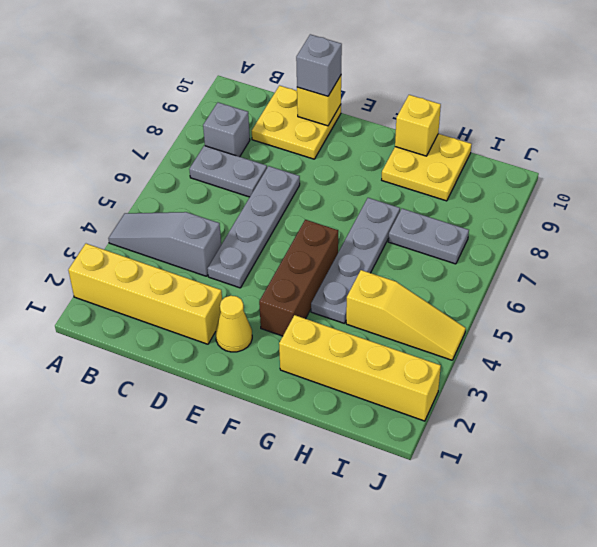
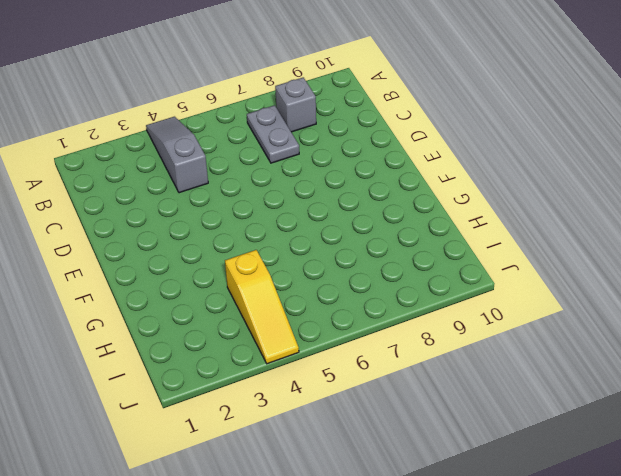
none -> yellow brick A2:D2 level 1
none -> yellow plate C9:D10 level 1
none -> grey plate D4:D7 level 1

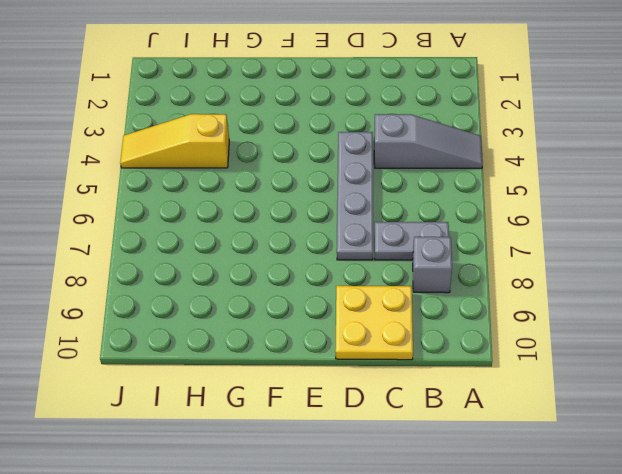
none -> yellow brick A2:D2 level 1
none -> yellow cone E2 level 1
none -> brown brick F3:F5 level 1

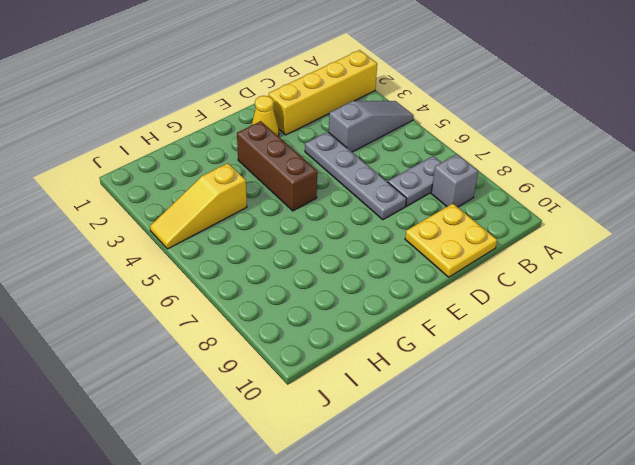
none -> yellow brick G2:J2 level 1
none -> grey plate G4:G7 level 1
none -> yellow plate G9:H10 level 1

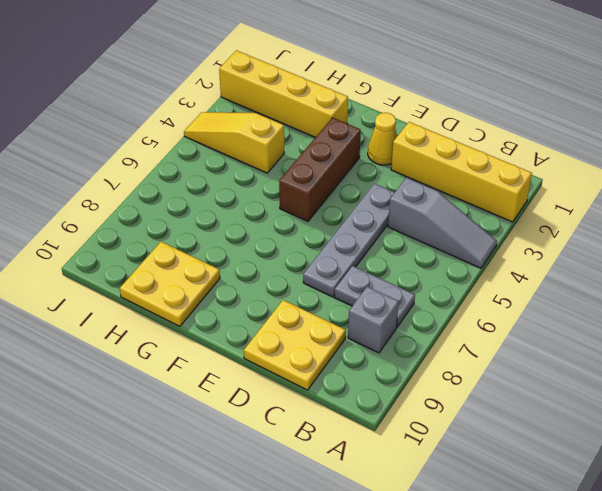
none -> grey plate G4:G7 level 1
none -> grey plate H7:I7 level 1
none -> yellow brick D10 level 2

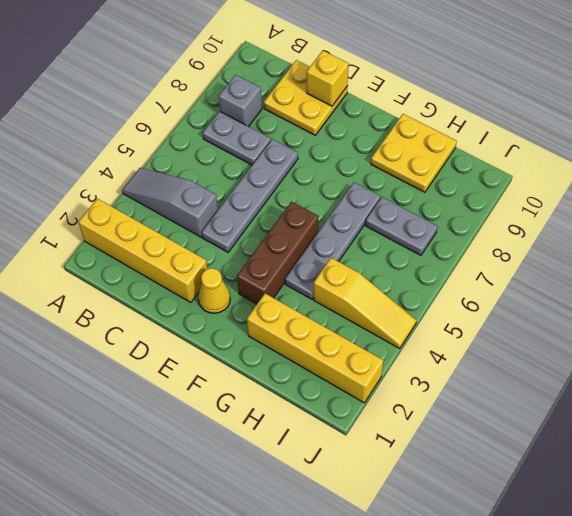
none -> yellow brick G10 level 2
none -> grey brick D10 level 3

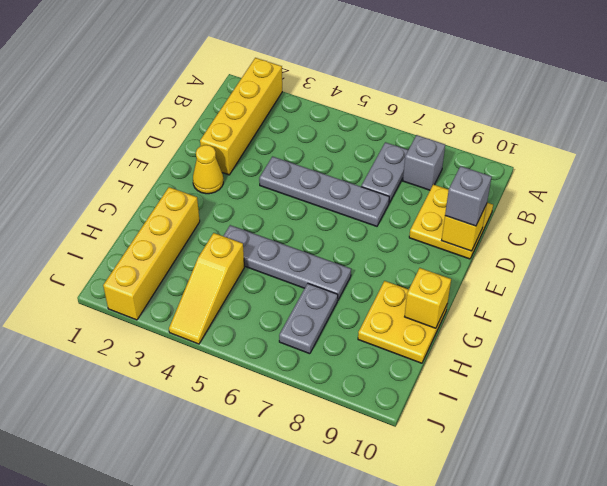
none -> grey slope A4:C4 level 1 top C
none -> brown brick F3:F5 level 1

